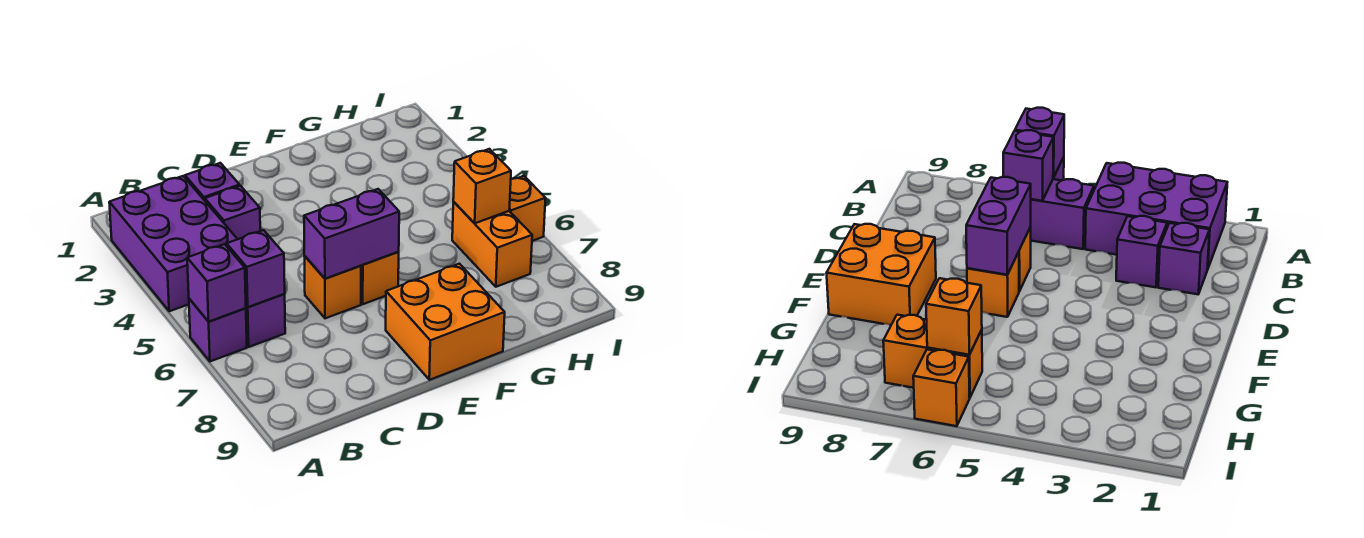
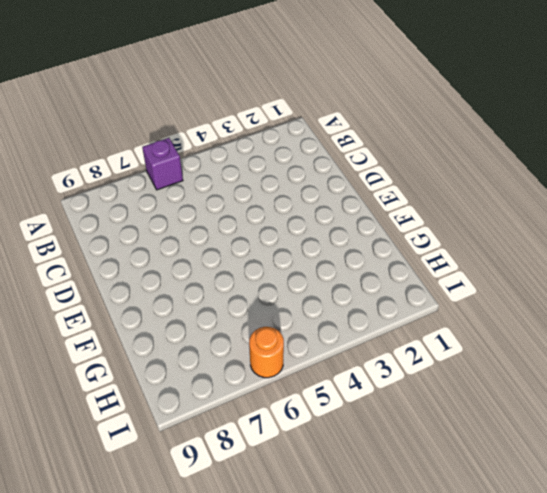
orange round brick I6 level 1 -> orange brick I6 level 1
none -> purple brick A2:B4 level 1
none -> purple brick B5:B6 level 1
none -> purple brick C2 level 1

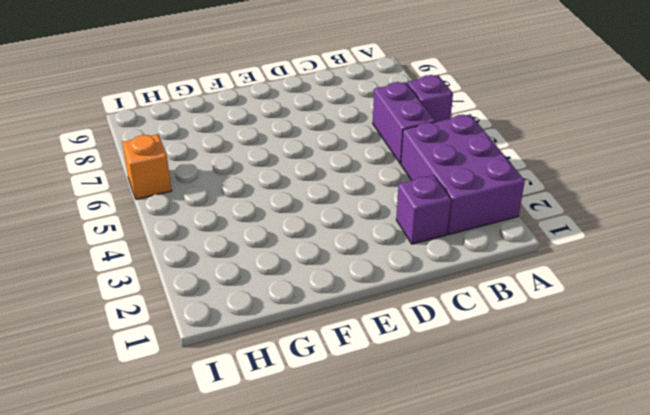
none -> purple brick C3 level 1
none -> orange brick D6 level 1
none -> orange brick E6 level 1

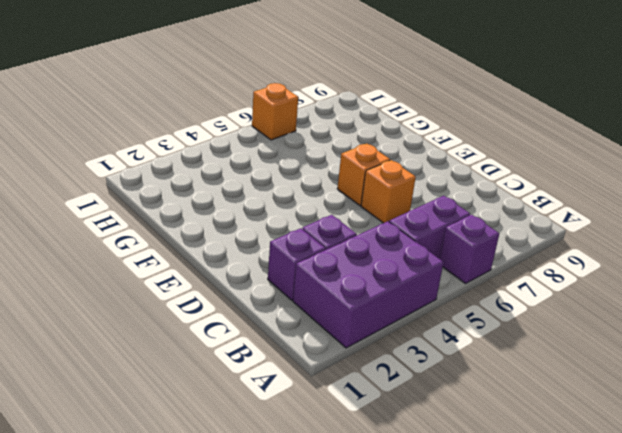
none -> orange brick E8:F9 level 1
none -> orange brick H6:H7 level 1
none -> purple brick A6 level 2

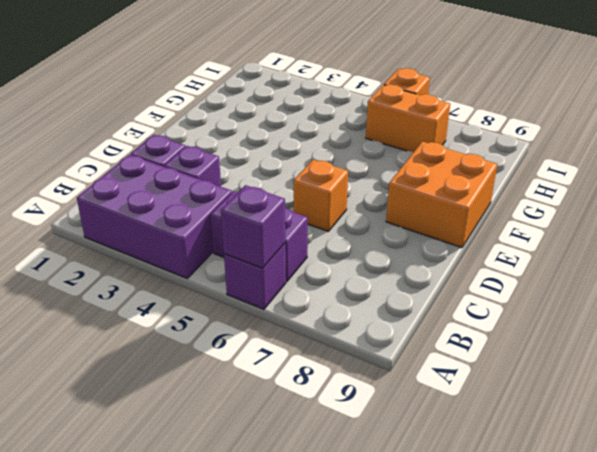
none -> orange brick E6 level 1
none -> purple brick B6 level 2
none -> purple brick D6:E6 level 2

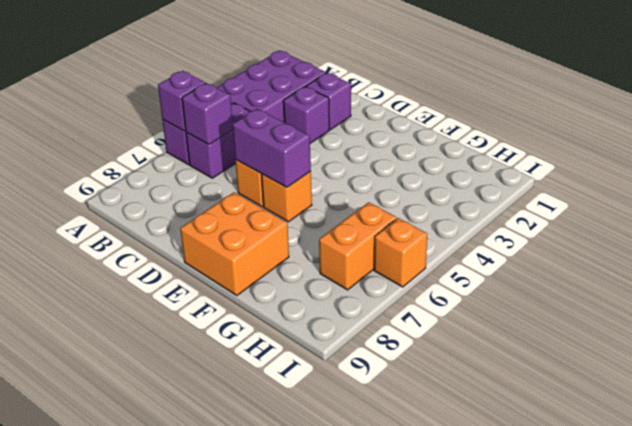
none -> orange brick H6 level 2

